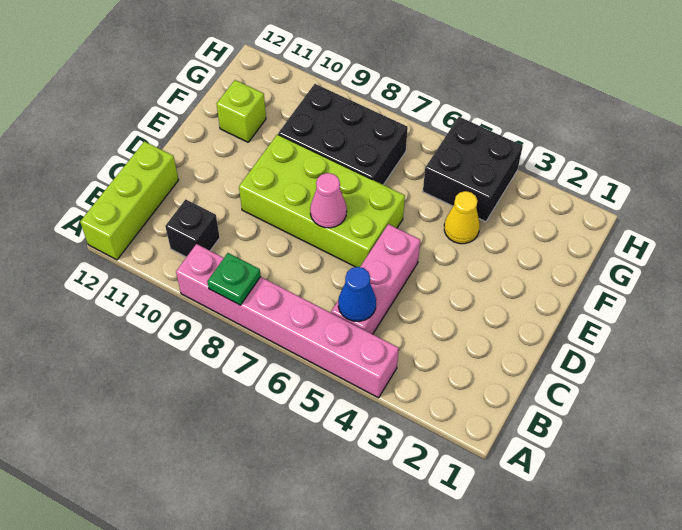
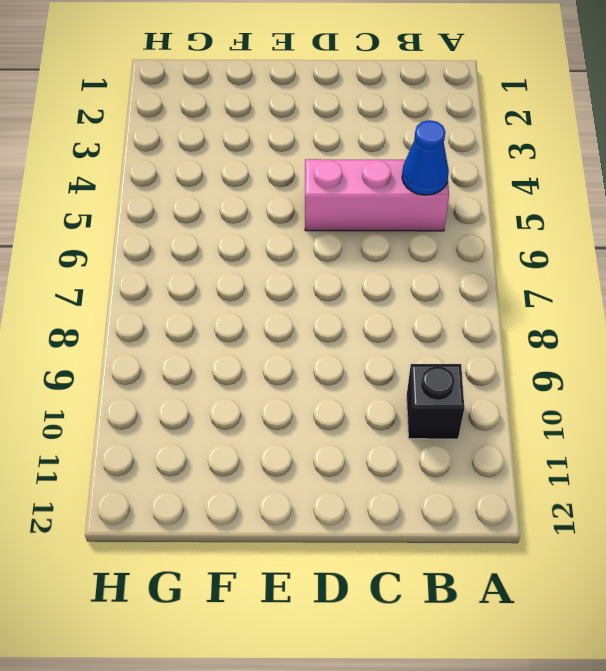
none -> pink brick A4:A9 level 1
none -> lime brick A12:C12 level 1
none -> lime brick D6:E9 level 1

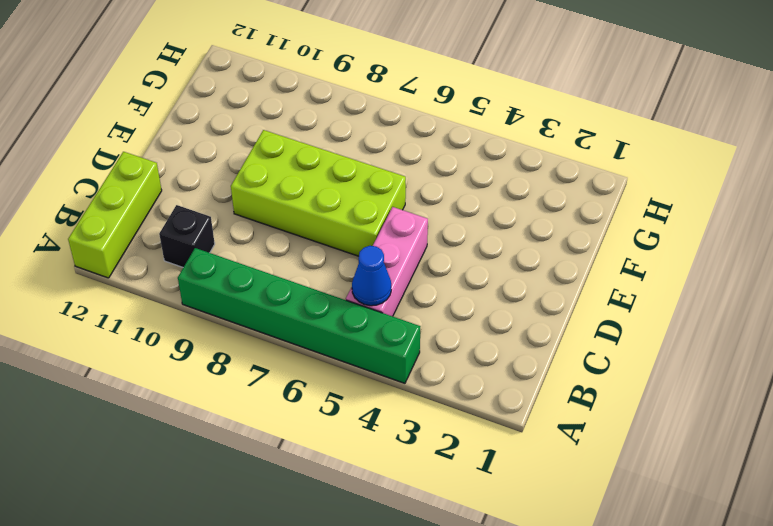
green brick A4:A9 level 1 -> pink brick A4:A9 level 1
none -> yellow cone F4 level 1
none -> black brick F7:G9 level 1
none -> lime brick F11 level 1

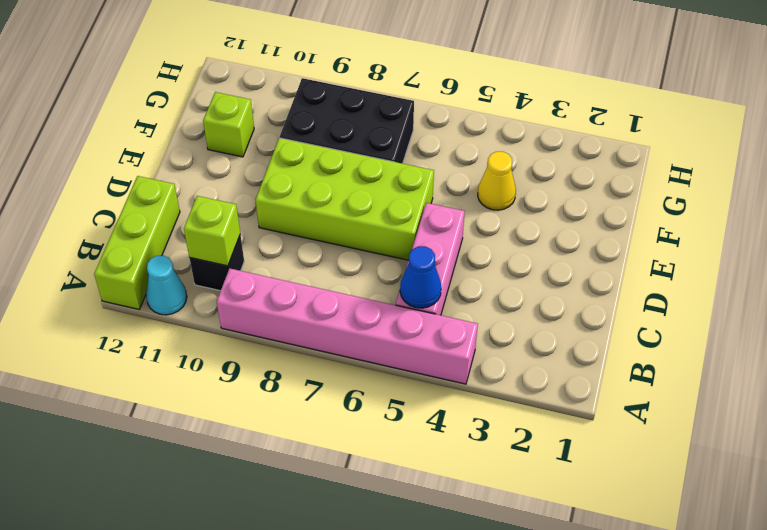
cyan cone A11 level 1 -> none
lime brick B10 level 2 -> none
none -> black brick G4:H5 level 1
none -> green plate A8 level 2
none -> pink cone D7 level 2

